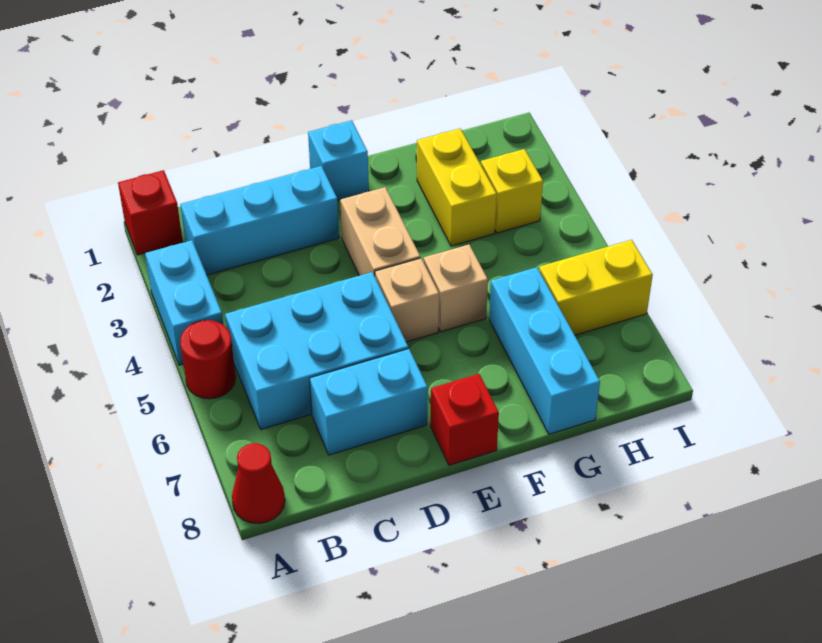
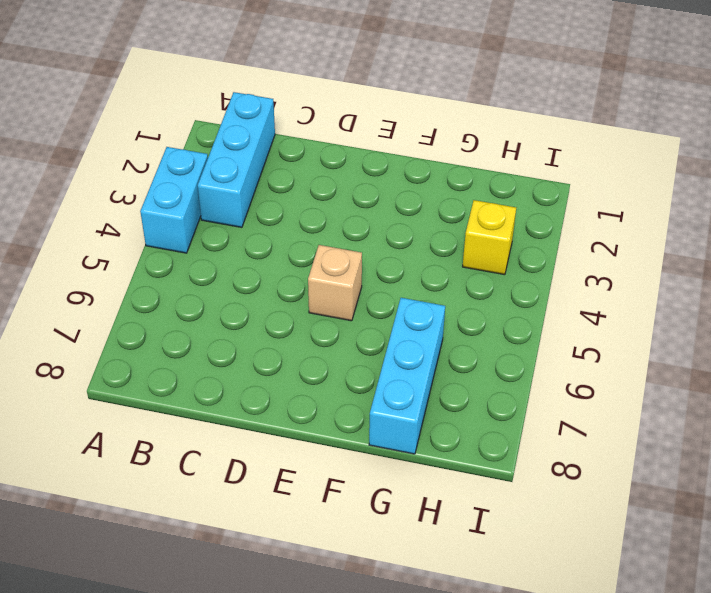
cyan brick B1:B3 level 1 -> cyan brick B2:D2 level 1
none -> red brick A1 level 1
none -> red round brick A5 level 1
none -> red cone A8 level 1

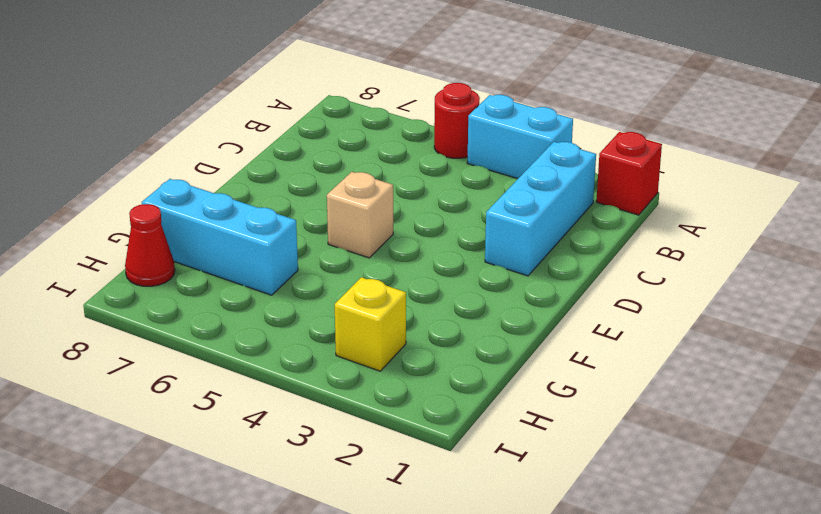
red cone H8 level 1 -> red cone A8 level 1
none -> cyan brick B5:D6 level 1
none -> cyan brick C7:D7 level 1
none -> cyan brick E1 level 1

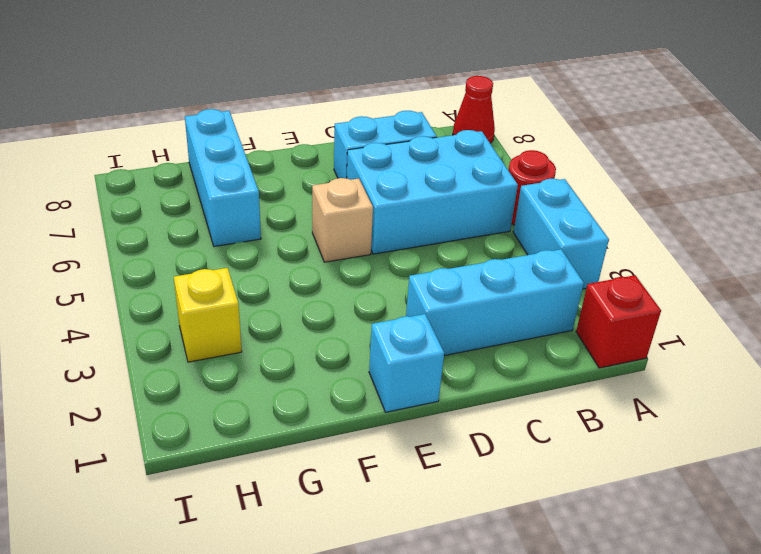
none -> tan brick E3:E4 level 1
none -> red brick E8 level 1
none -> tan brick F5 level 1

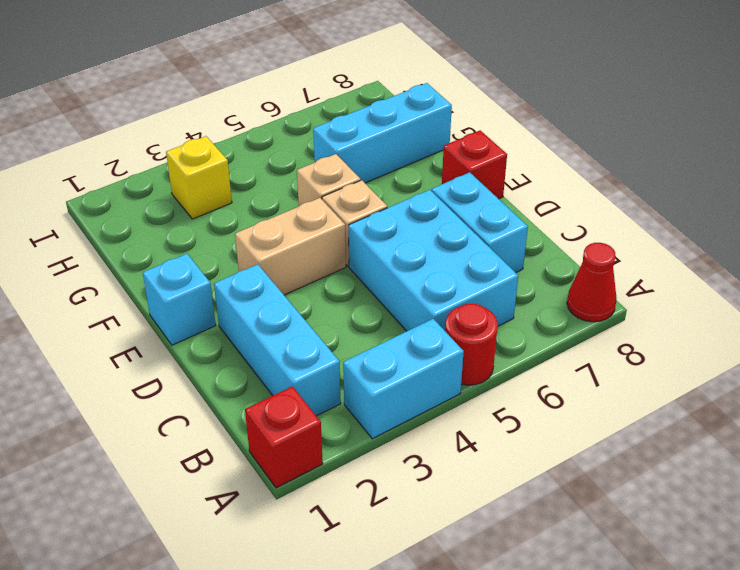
none -> yellow brick G2:G3 level 1
none -> yellow brick H6:I6 level 1

